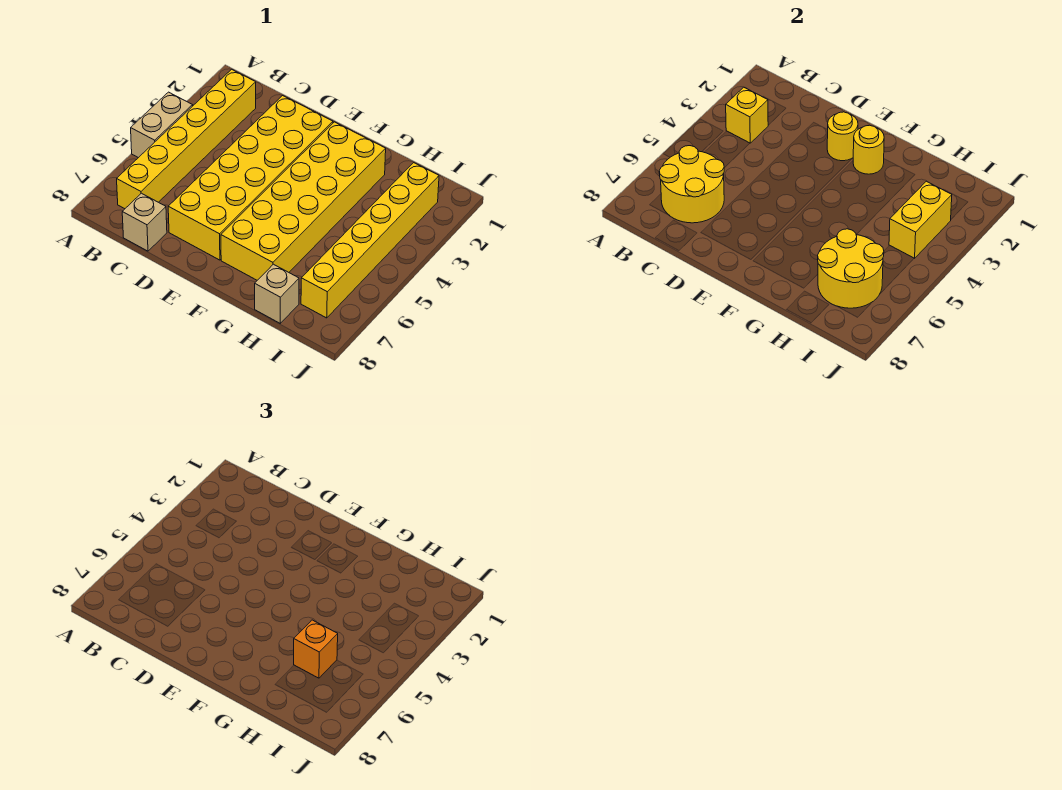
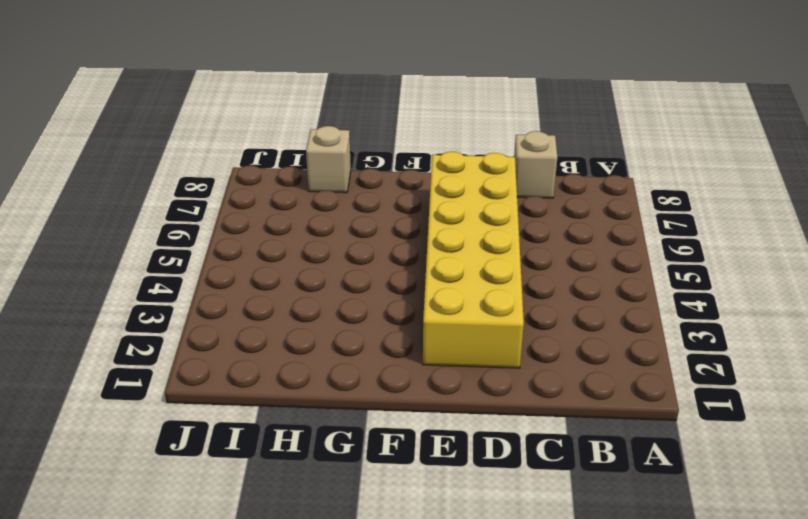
none -> tan brick A4:A5 level 1
none -> yellow brick B2:B7 level 1
none -> yellow brick F2:G7 level 1

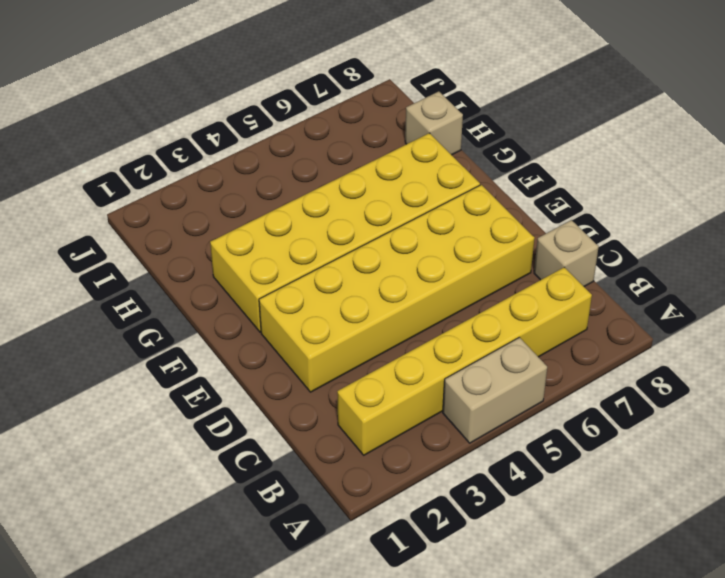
none -> yellow brick I2:I7 level 1
none -> yellow brick B3 level 2
none -> yellow round brick B6:C7 level 2

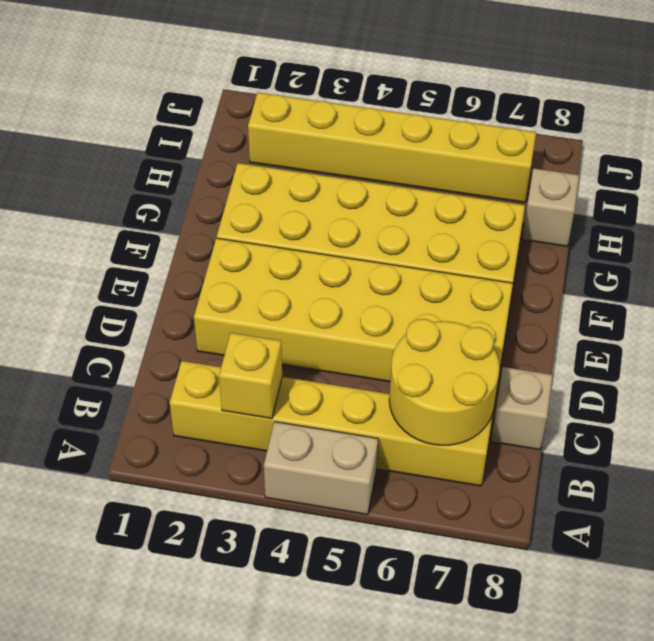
none -> yellow round brick E2 level 2
none -> yellow round brick F2 level 2
none -> yellow round brick H6:I7 level 2

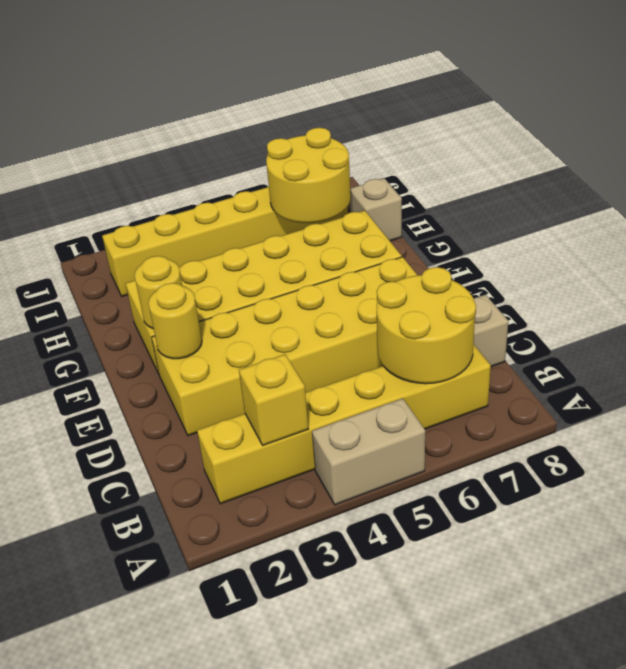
none -> yellow brick I3:I4 level 2
none -> orange brick H6 level 3

